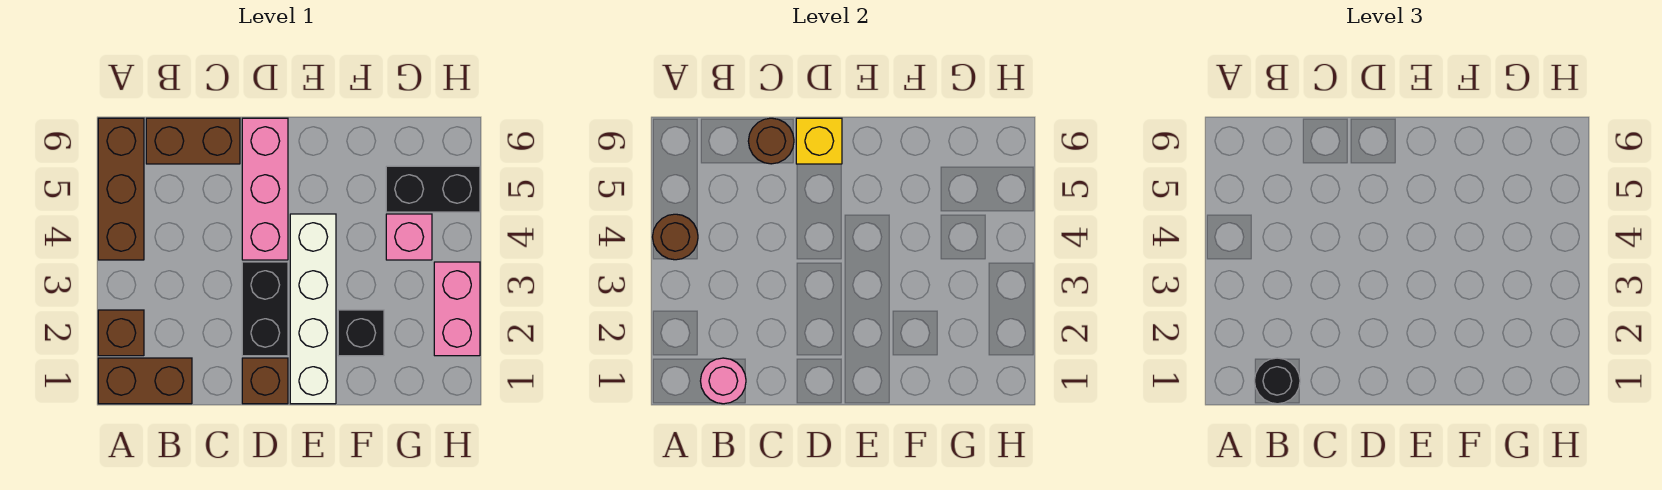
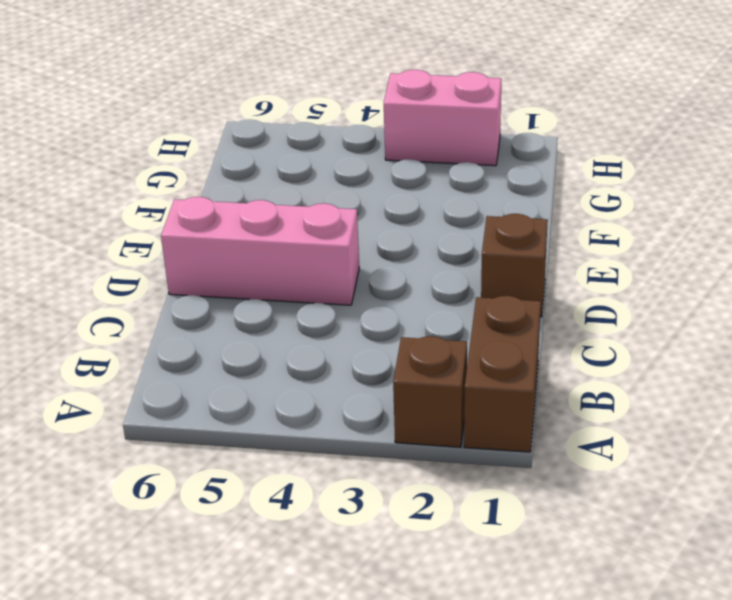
none -> brown brick A4:A6 level 1
none -> brown brick B6:C6 level 1
none -> black brick D2:D3 level 1

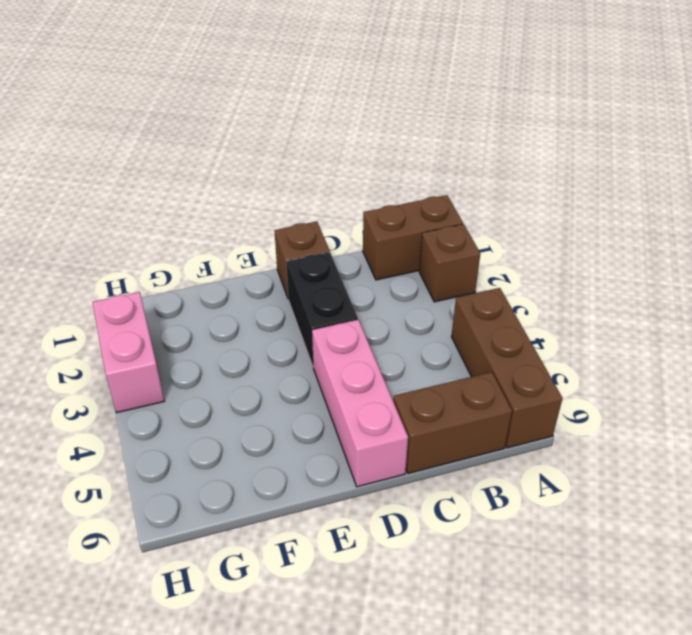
none -> white brick E1:E4 level 1
none -> black brick F2 level 1
none -> pink brick G4 level 1

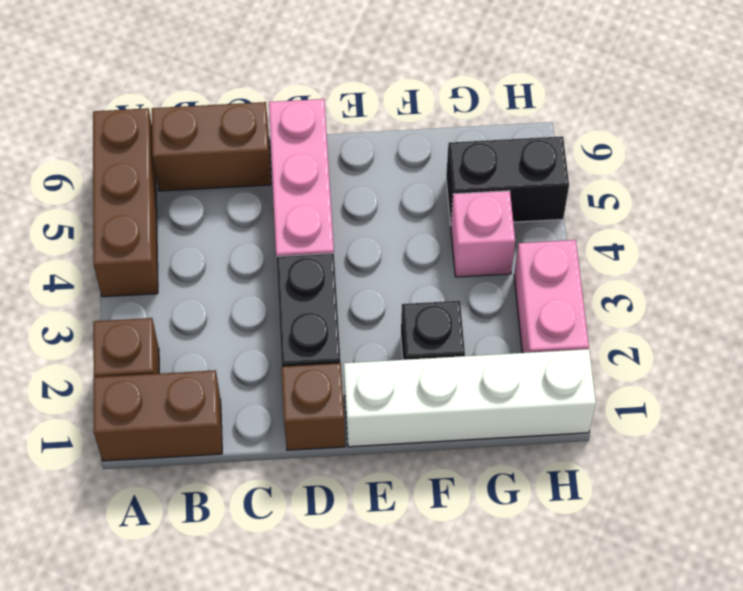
white brick E1:H1 level 1 -> white brick E1:E4 level 1
none -> brown round brick A4 level 2
none -> pink round brick B1 level 2
none -> brown round brick C6 level 2

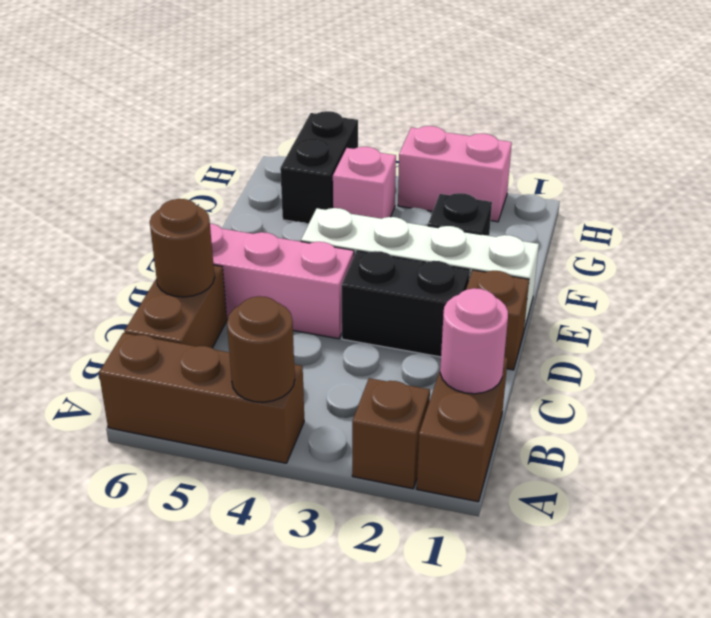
none -> yellow brick D6 level 2
none -> black round brick B1 level 3

